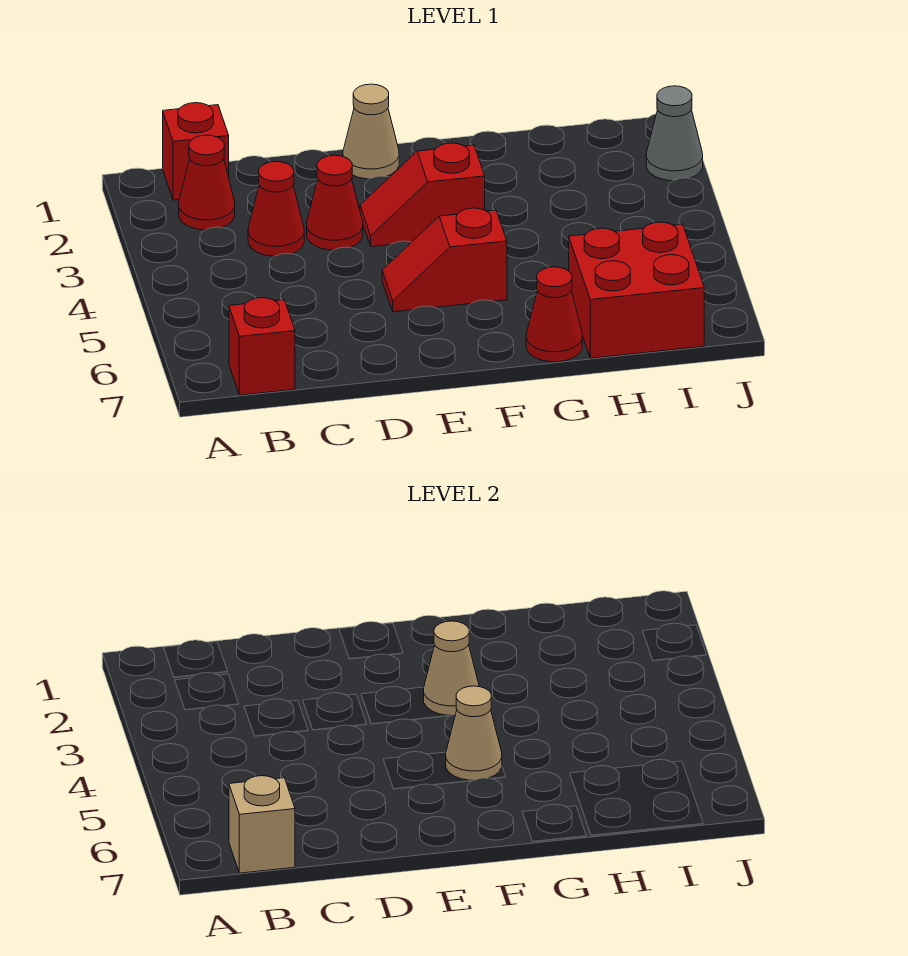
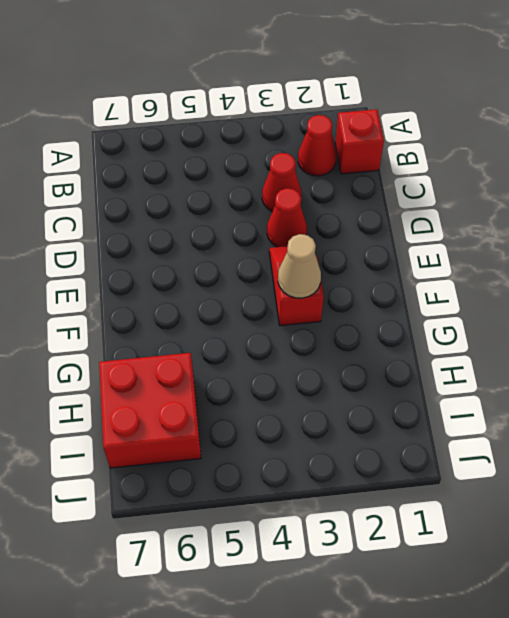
none -> red brick B7 level 1
none -> tan cone E1 level 1
none -> red slope E5:F5 level 1 top F

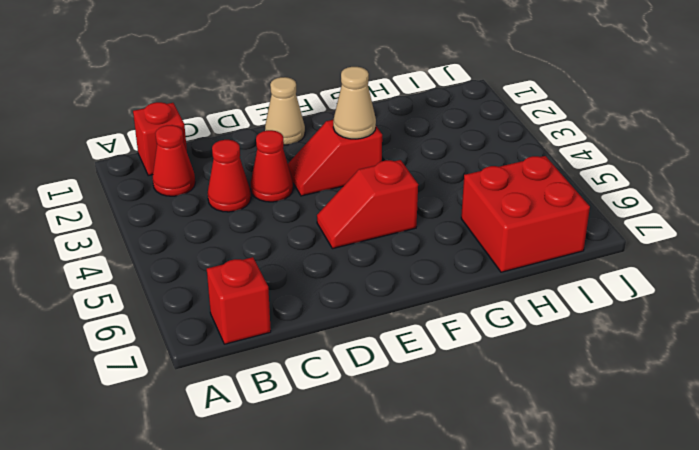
none -> red cone G7 level 1
none -> grey cone J2 level 1
none -> tan brick B7 level 2

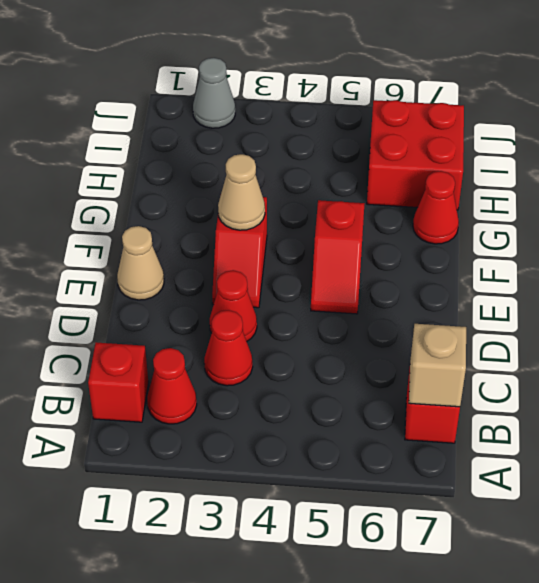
none -> tan cone F5 level 2

